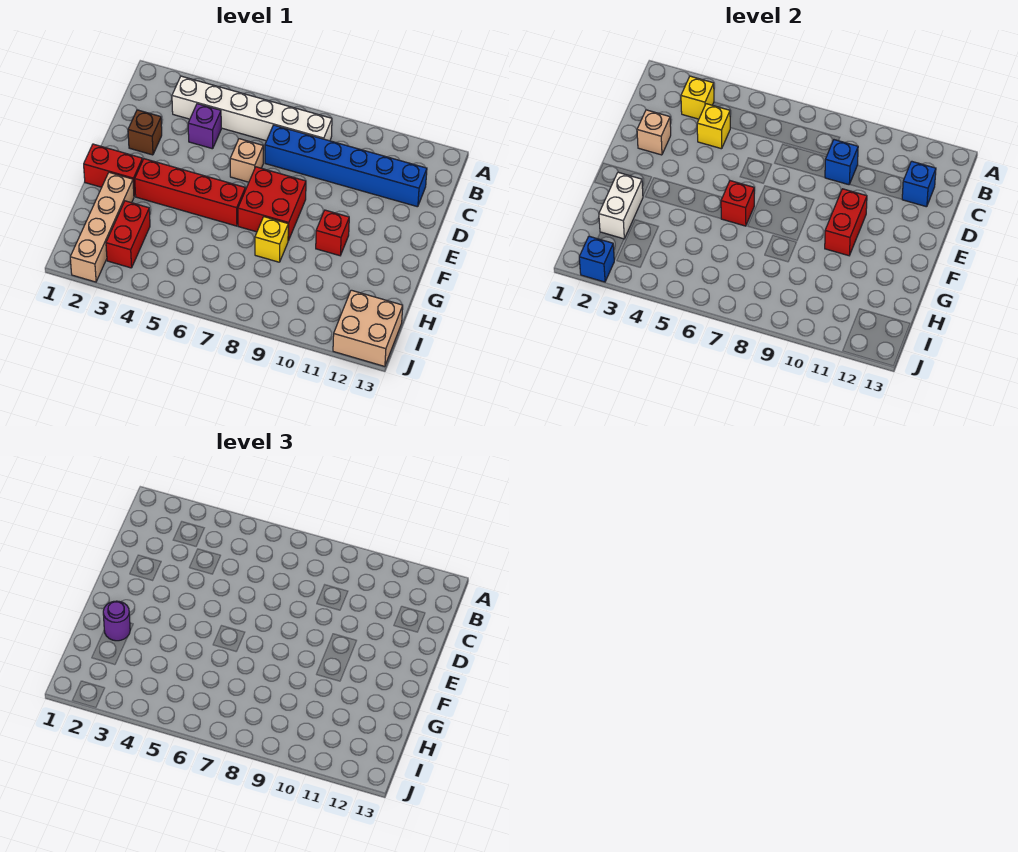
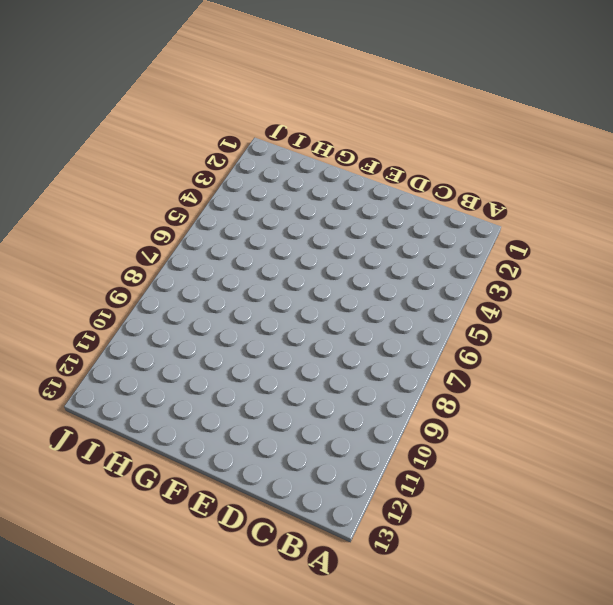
none -> white brick B3:B8 level 1
none -> purple brick C4 level 1
none -> blue brick C7:C12 level 1

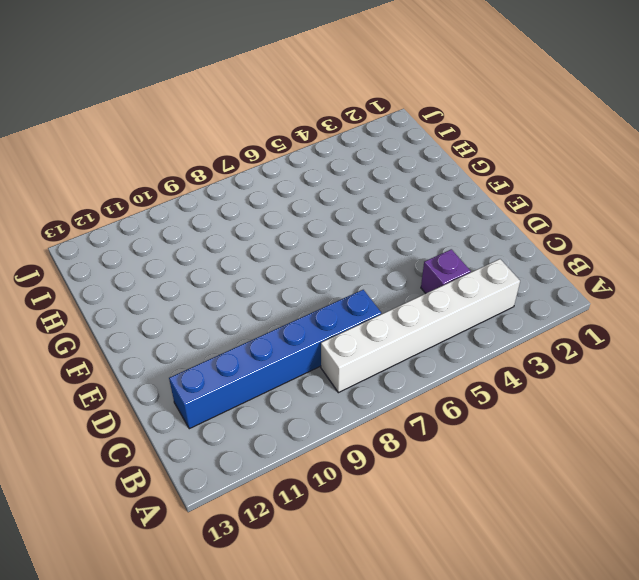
none -> brown brick D2 level 1
none -> tan brick D6 level 1
none -> red brick E7:F8 level 1

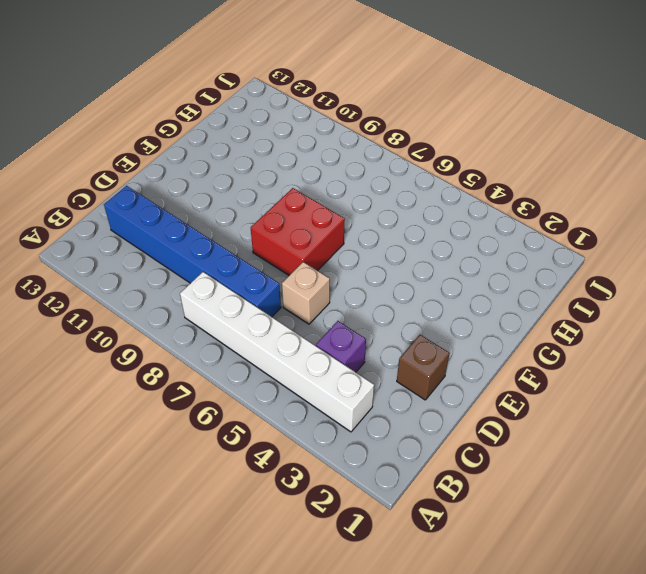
none -> red brick F1:F2 level 1
none -> red brick F3:F6 level 1
none -> red brick F10 level 1

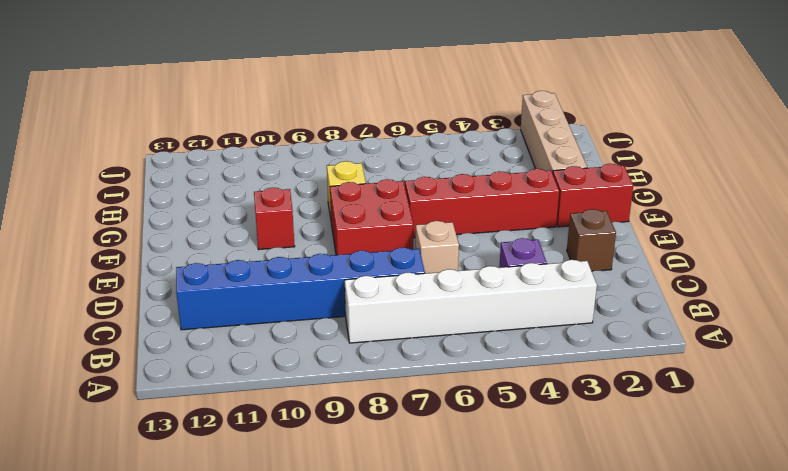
none -> red brick H3:I3 level 1
none -> tan brick I12:J13 level 1
none -> yellow brick B3 level 2

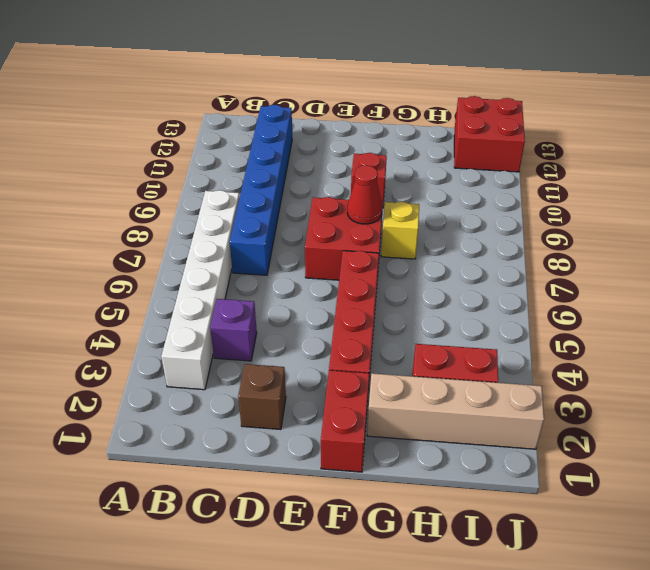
red cone F8 level 2 -> none
red brick I12:J13 level 1 -> tan brick I12:J13 level 1
none -> tan brick D6 level 1
none -> yellow brick B3 level 2
none -> yellow brick C4 level 2

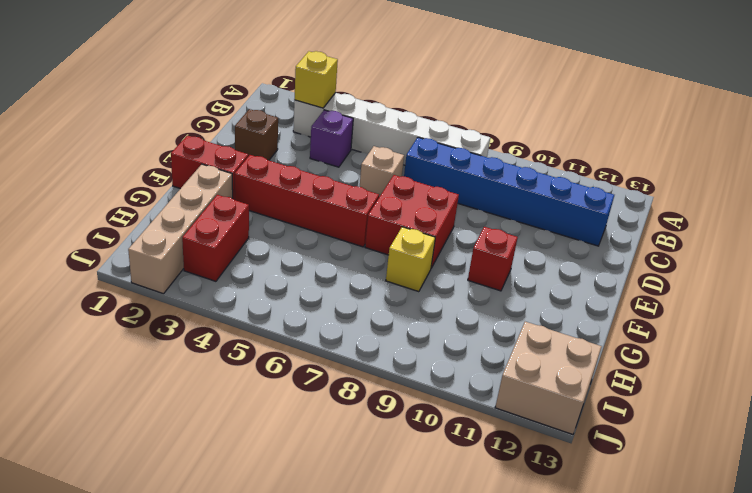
none -> yellow brick C4 level 2
none -> blue brick C9 level 2
none -> blue brick C12 level 2

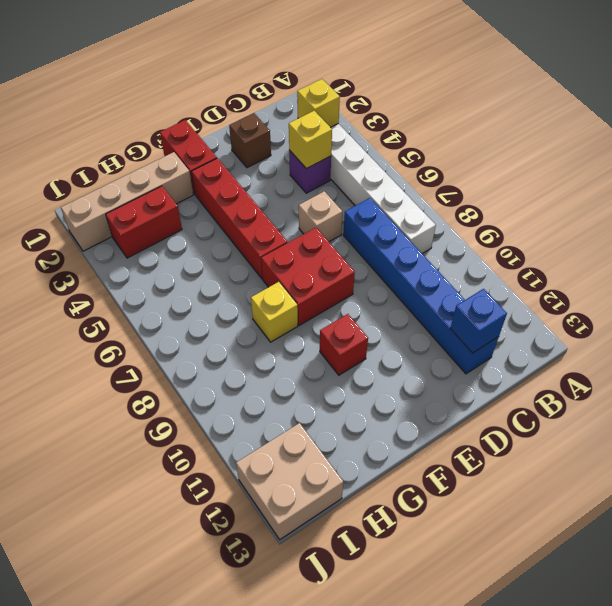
none -> blue brick C9 level 2
none -> tan brick D2 level 2
none -> red brick E10:F10 level 2

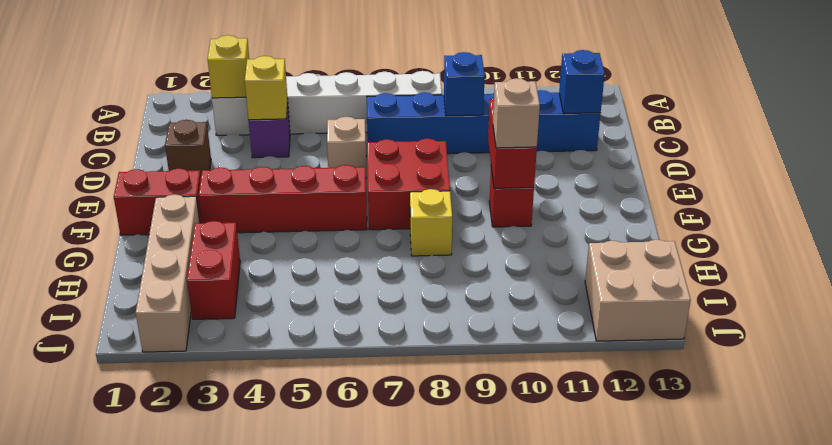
tan brick F10 level 3 -> tan brick D2 level 2
none -> red brick F6 level 2
none -> white brick G2:H2 level 2
none -> blue brick J2 level 2

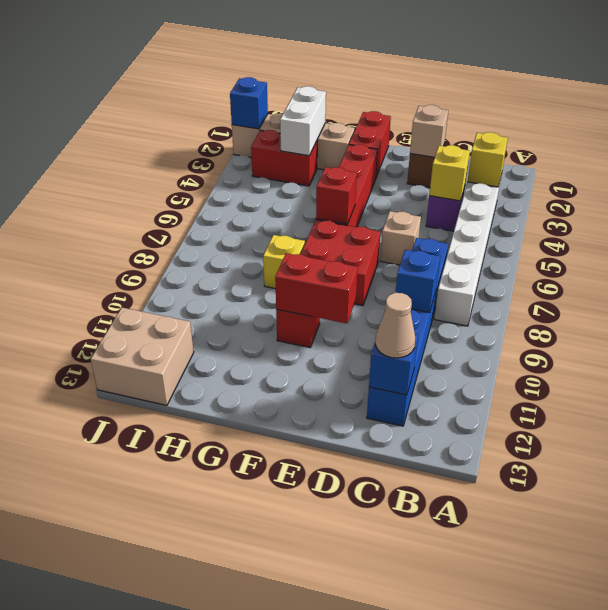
tan cone C12 level 3 -> none
white brick H2:H3 level 2 -> white brick G2:H2 level 2
none -> purple round brick G2 level 3

